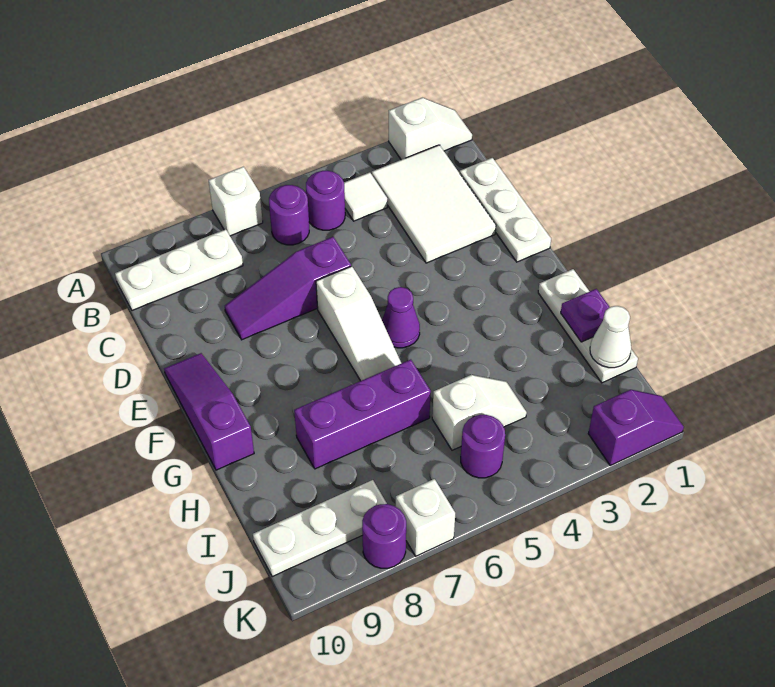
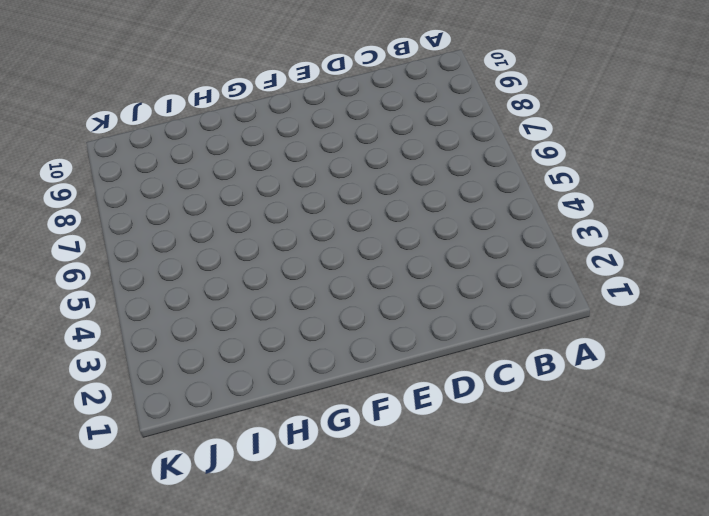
none -> white slope A1:A2 level 1 top 2
none -> white brick A7 level 1
none -> white tile B2:D3 level 1

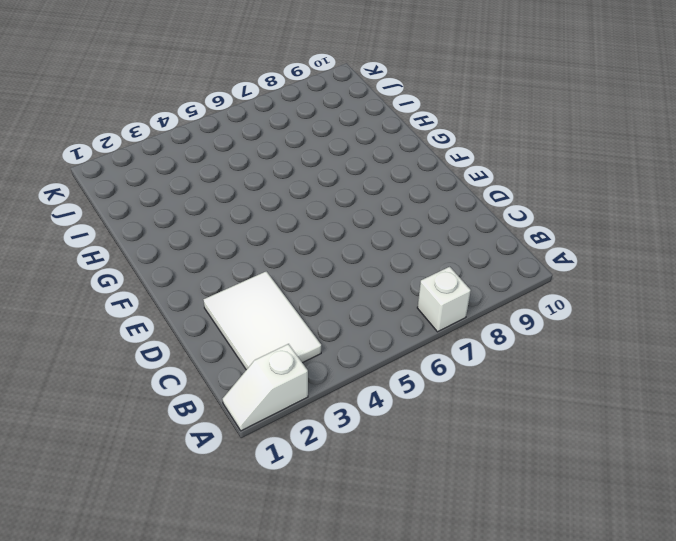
none -> white tile B4 level 1
none -> purple round brick B5 level 1
none -> purple round brick B6 level 1

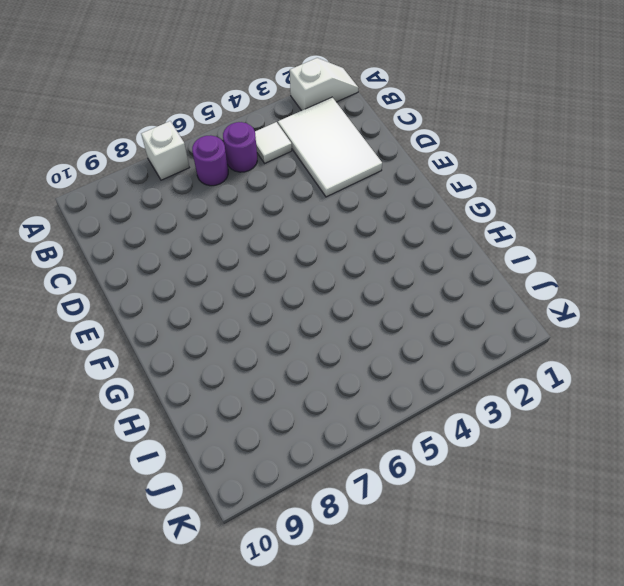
none -> white plate B8:B10 level 1
none -> white plate C1:E1 level 1
none -> purple slope D6:D8 level 1 top 6

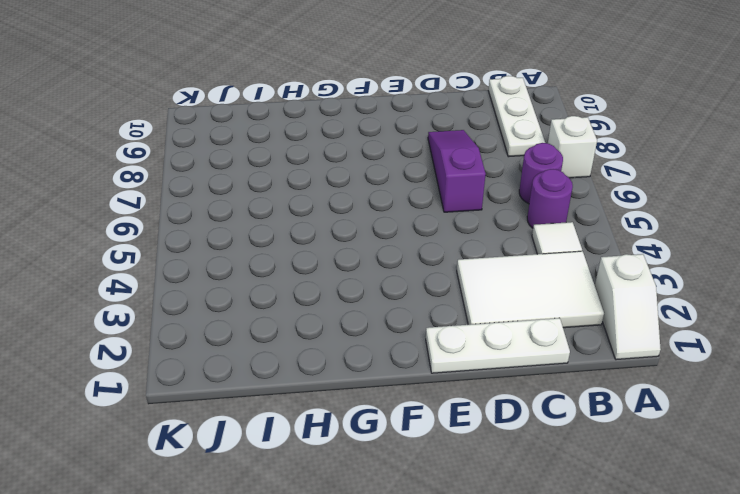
none -> white slope E6:G6 level 1 top E
none -> purple slope E10:G10 level 1 top G
none -> purple cone F5 level 1

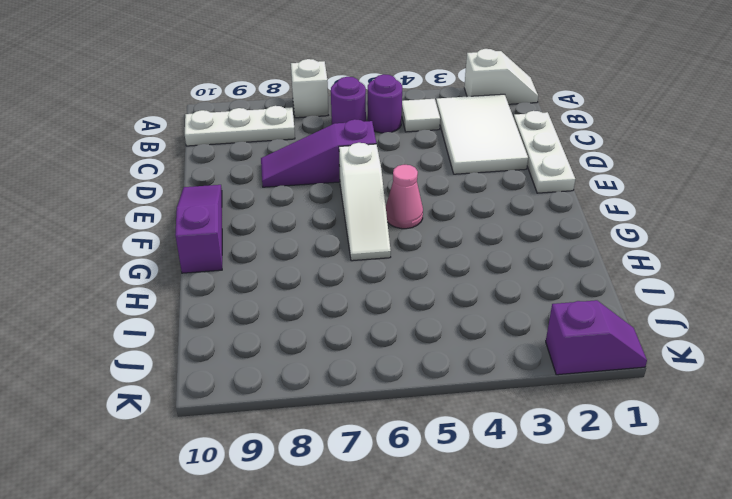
pink cone F5 level 1 -> purple cone F5 level 1
none -> white plate G1:I1 level 1
none -> purple brick H6:H8 level 1
none -> white slope I4:I5 level 1 top 5

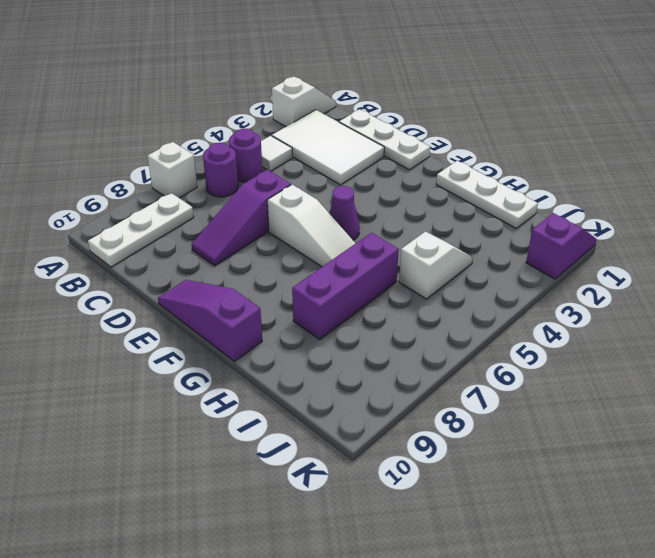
none -> purple round brick J5 level 1
none -> white plate J8:J10 level 1
none -> white brick K7 level 1

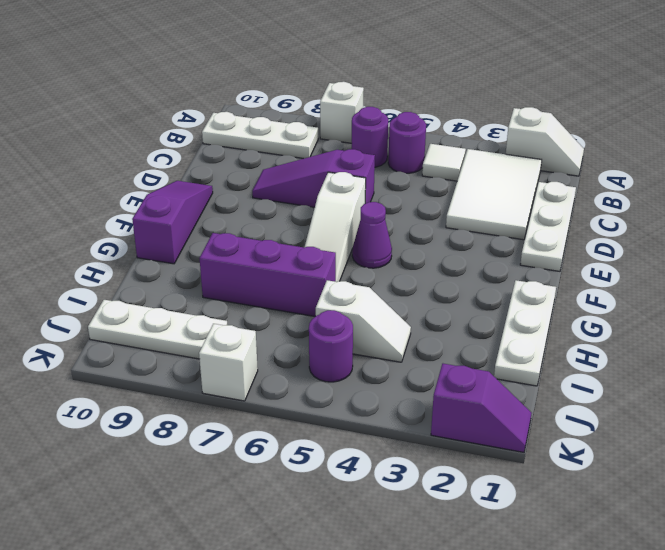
none -> purple round brick K8 level 1
none -> purple plate H1 level 2
none -> white cone I1 level 2

